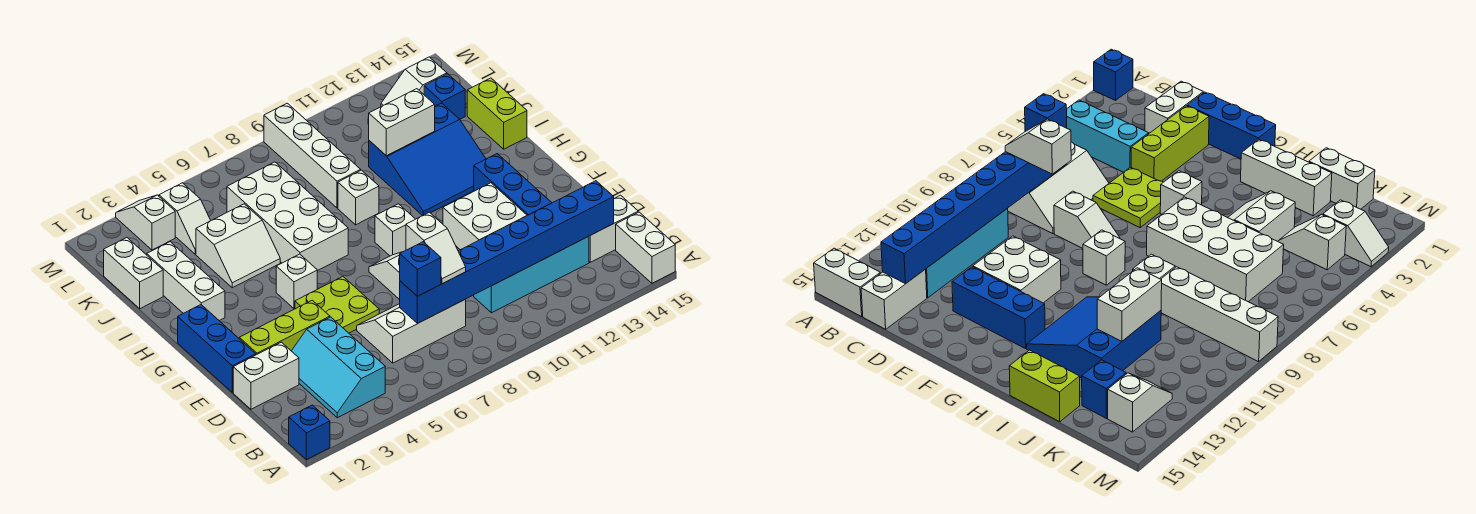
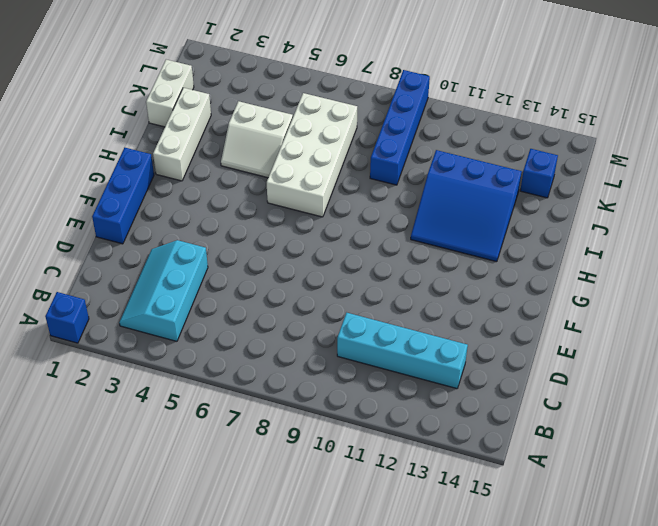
blue brick J9:M9 level 1 -> white brick J9:M9 level 1
none -> white brick A15:B15 level 1
none -> white slope C6:D8 level 1 top C
none -> white brick C14:C15 level 1
none -> white brick D1:D2 level 1

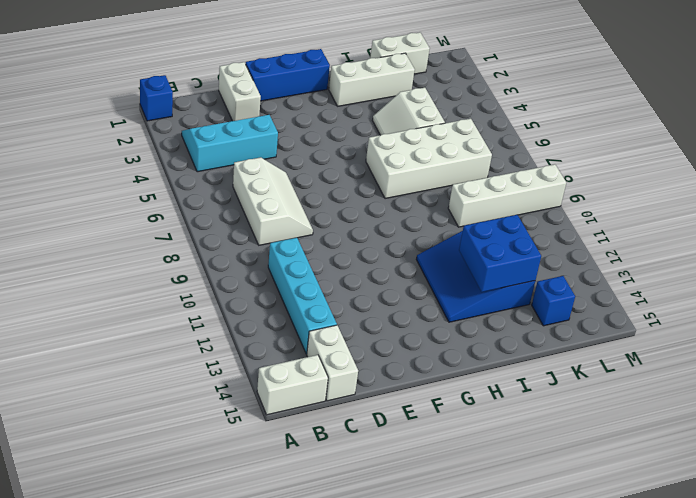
blue brick I12:J13 level 2 -> white brick J11:J12 level 2
none -> lime brick E2:E4 level 1
none -> lime plate E5:F6 level 1
none -> white slope E8:F8 level 1 top E
none -> white brick E11:F12 level 1

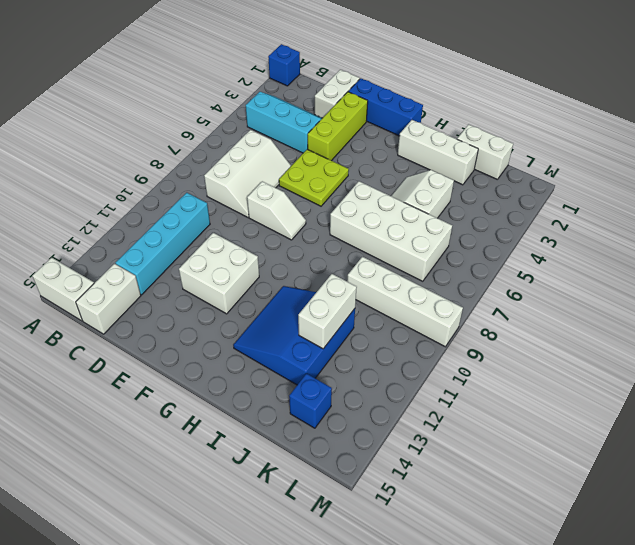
none -> blue brick E13:G13 level 1
none -> white brick G5 level 1
none -> white brick G9 level 1
none -> white brick I9 level 1

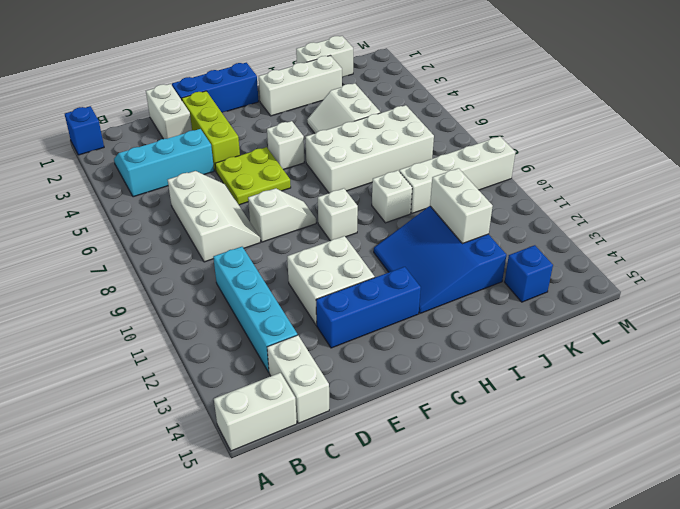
none -> lime brick I15:J15 level 1
none -> white slope K4:L4 level 1 top L
none -> white slope L3:M3 level 1 top L
none -> white slope L13:L14 level 1 top 14

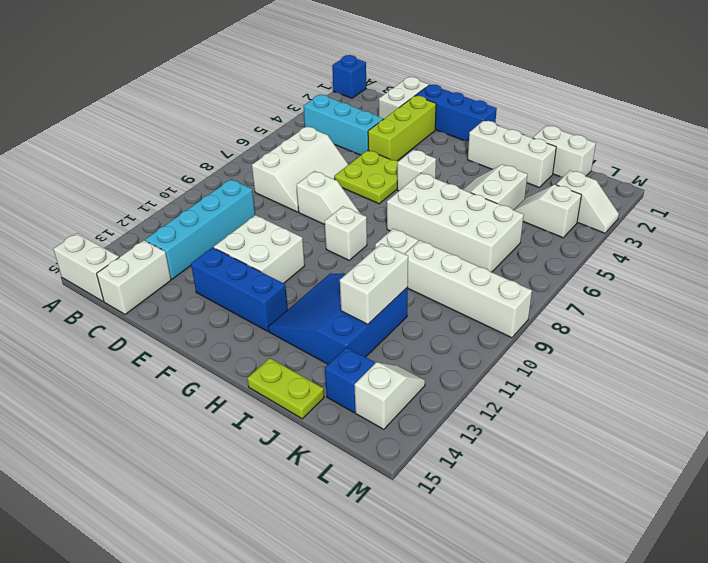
lime plate I15:J15 level 1 -> lime brick I15:J15 level 1
none -> blue brick C7:C14 level 2
none -> blue brick C7 level 3
none -> white slope C8:D8 level 3 top D

